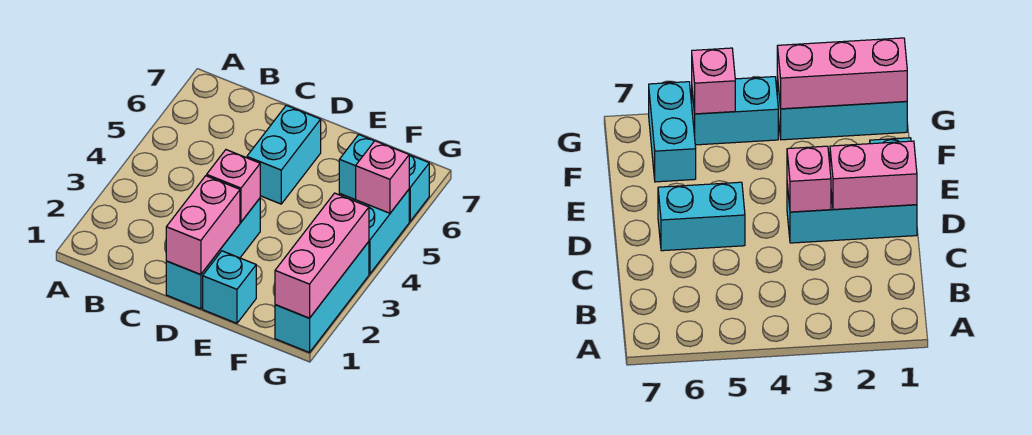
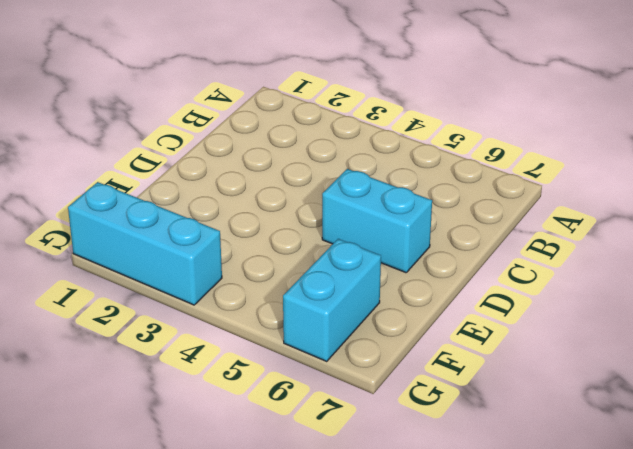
none -> cyan brick D1:D3 level 1
none -> cyan brick E1 level 1

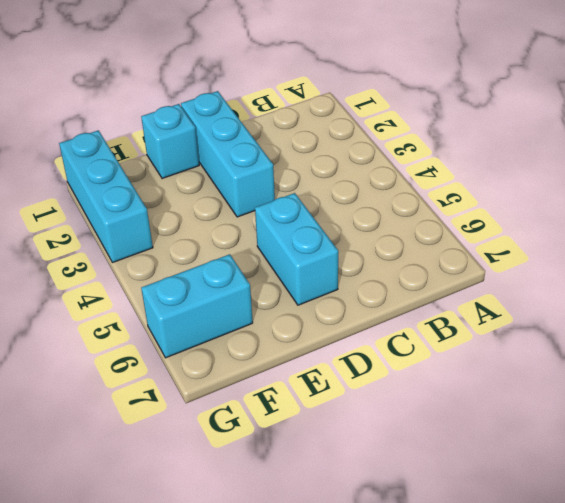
none -> cyan brick G4:G5 level 1
none -> pink brick D1:D2 level 2

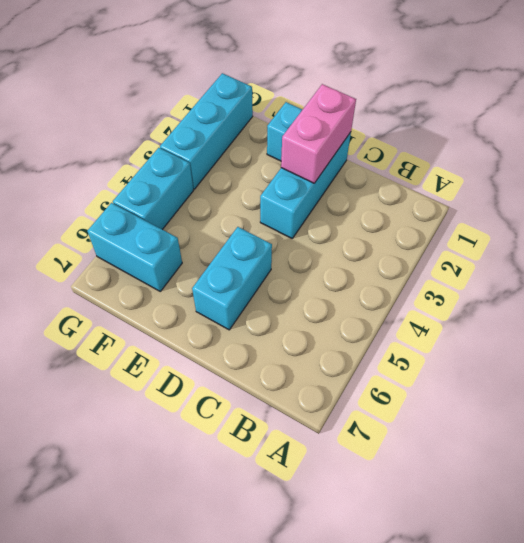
none -> pink brick D3 level 2
none -> pink brick G1:G3 level 2

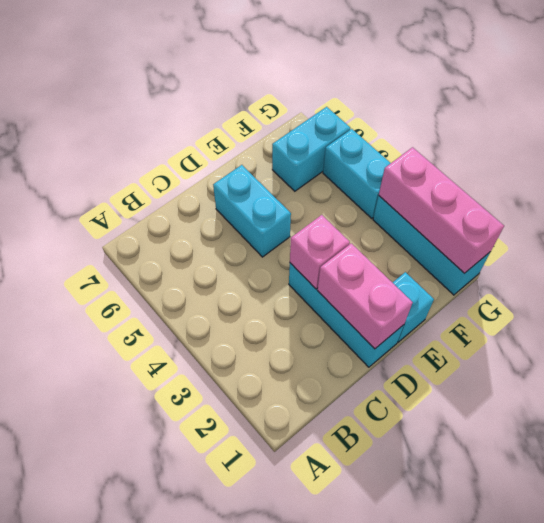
none -> pink brick G5 level 2

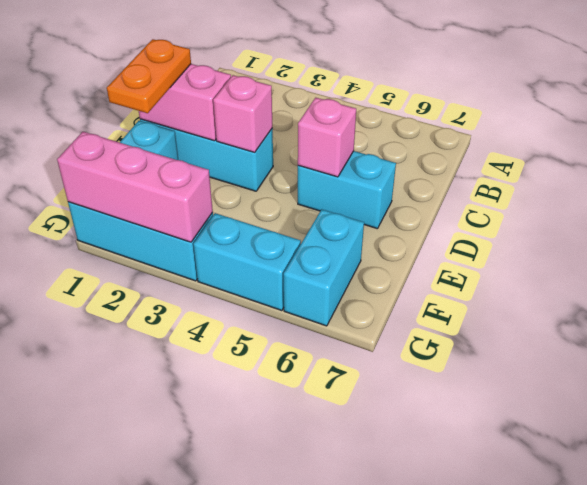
orange plate D1:E1 level 3 -> none
pink brick D5 level 2 -> pink brick G5 level 2

